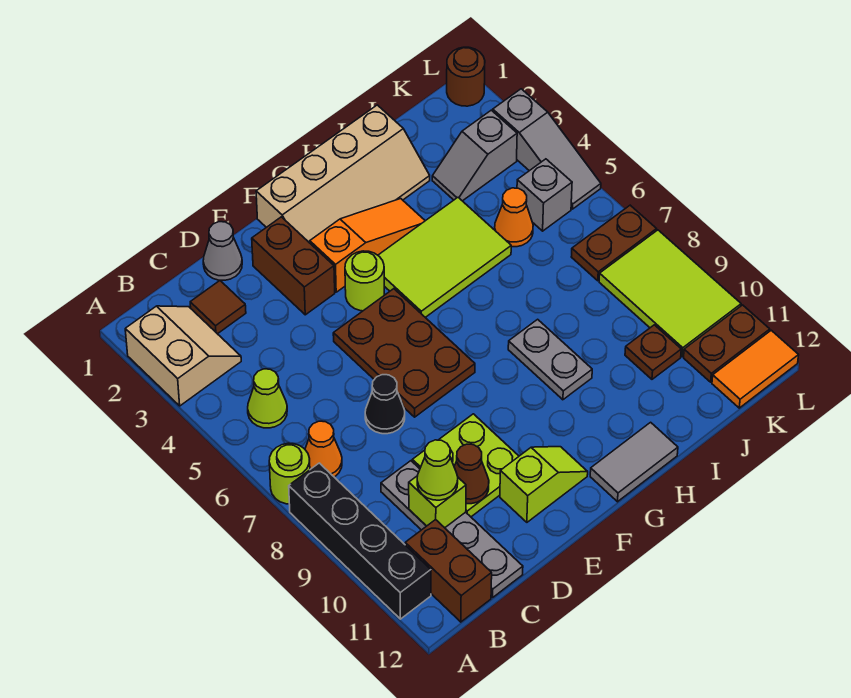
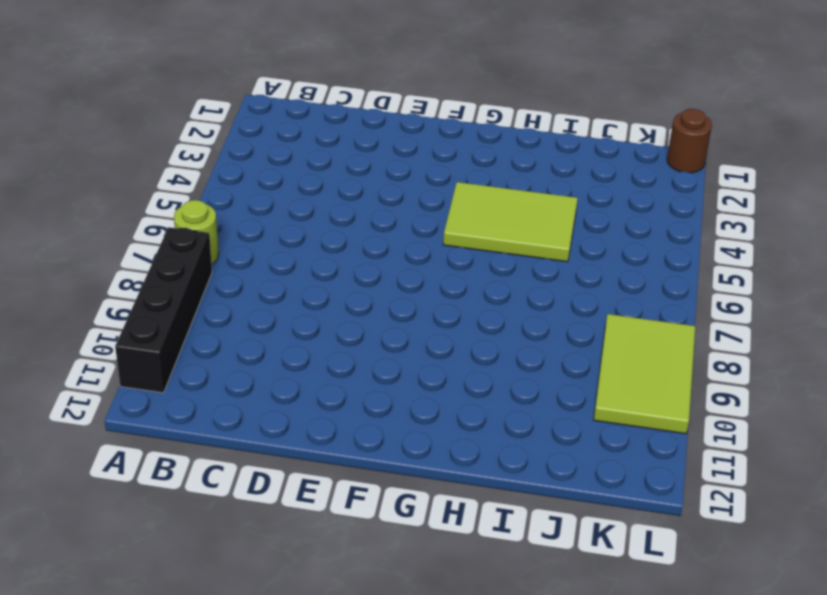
none -> tan slope A2:B3 level 1 top A
none -> lime cone B5 level 1
none -> orange cone B7 level 1
none -> brown brick B11:B12 level 1

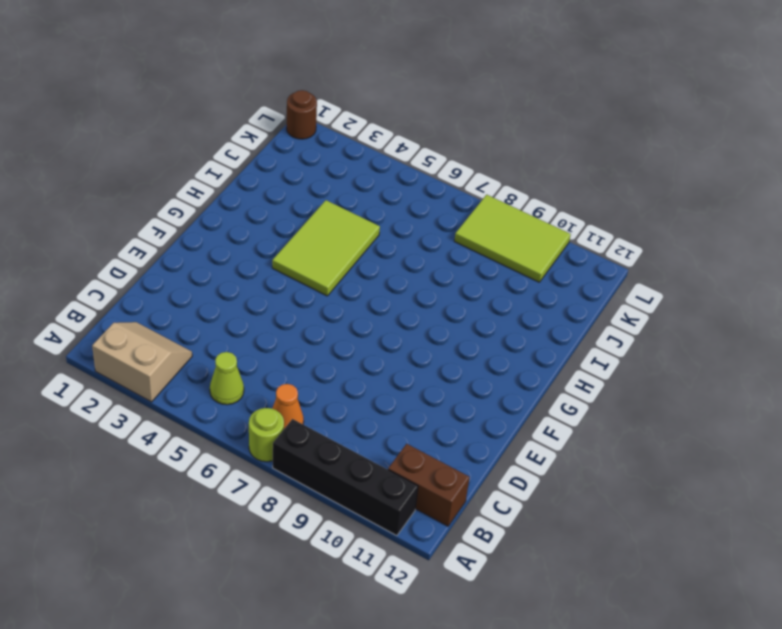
none -> brown tile C2 level 1
none -> grey plate C9:C12 level 1
none -> grey cone D1 level 1
none -> black cone D7 level 1

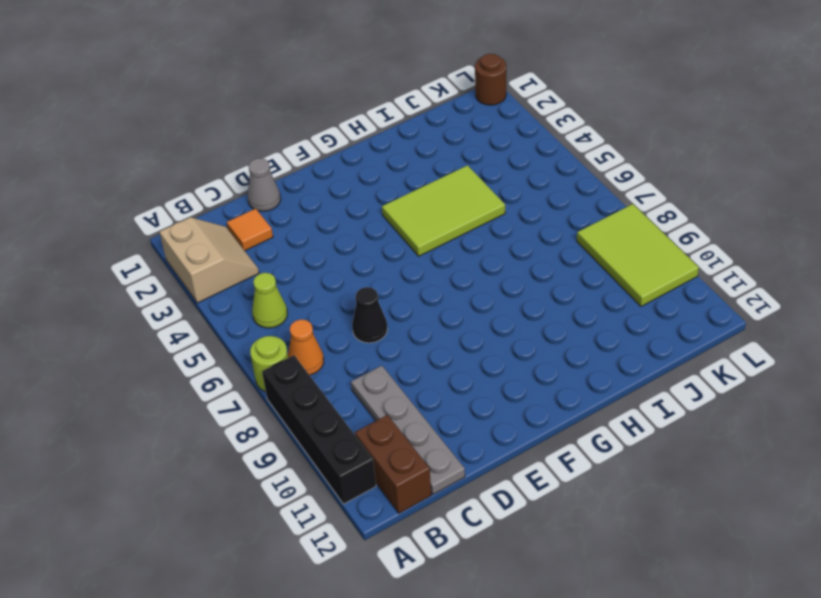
orange tile C2 level 1 -> brown tile C2 level 1
none -> lime plate D9:E10 level 1
none -> brown brick E2:E3 level 1
none -> brown plate E5:F7 level 1
none -> lime slope E11:F11 level 1 top E

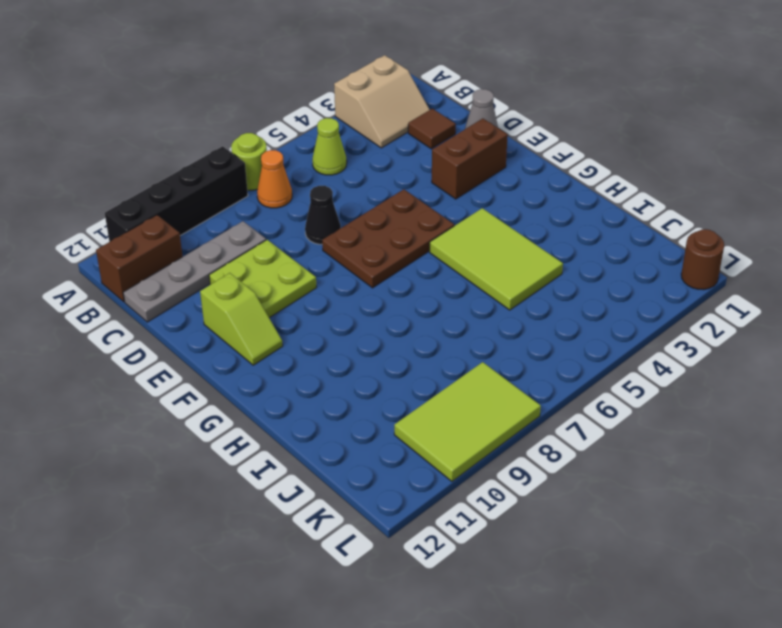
none -> tan slope F1:I2 level 1 top 1
none -> orange slope F3:H3 level 1 top F
none -> lime round brick F4 level 1
none -> grey tile G12:H12 level 1

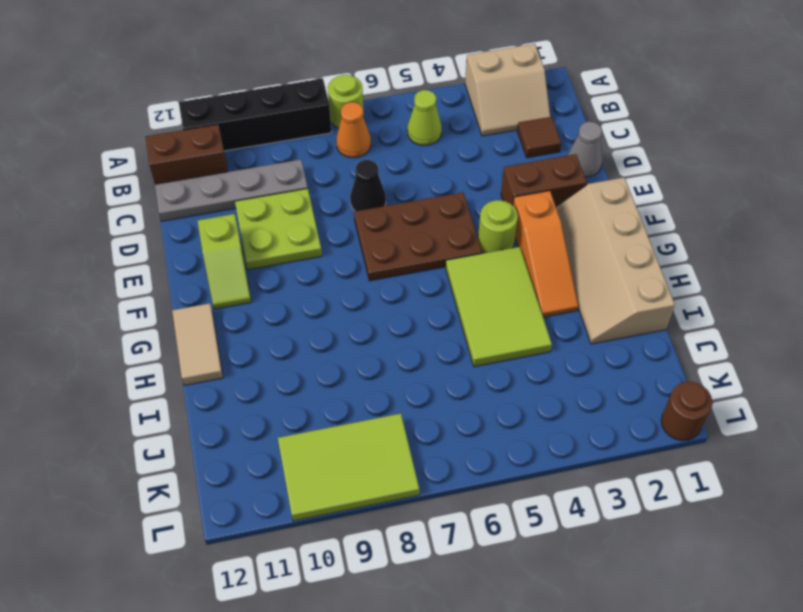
tan tile G12:H12 level 1 -> grey tile G12:H12 level 1
none -> grey plate H8:H9 level 1
none -> grey slope J3:K3 level 1 top K
none -> orange cone J5 level 1
none -> brown plate J10 level 1

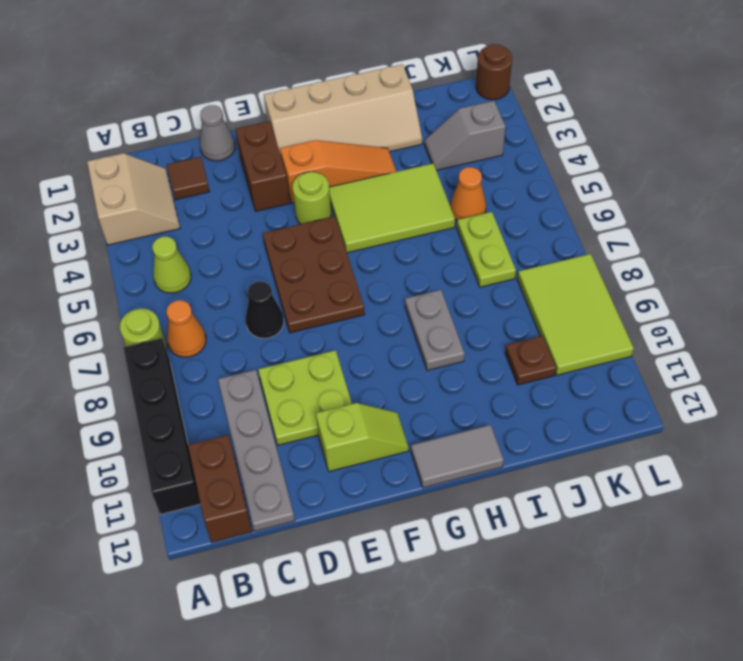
lime plate J6:J7 level 1 -> none
none -> grey brick K5 level 1
none -> brown plate K7:L7 level 1
none -> brown plate K11:L11 level 1
none -> orange tile K12:L12 level 1

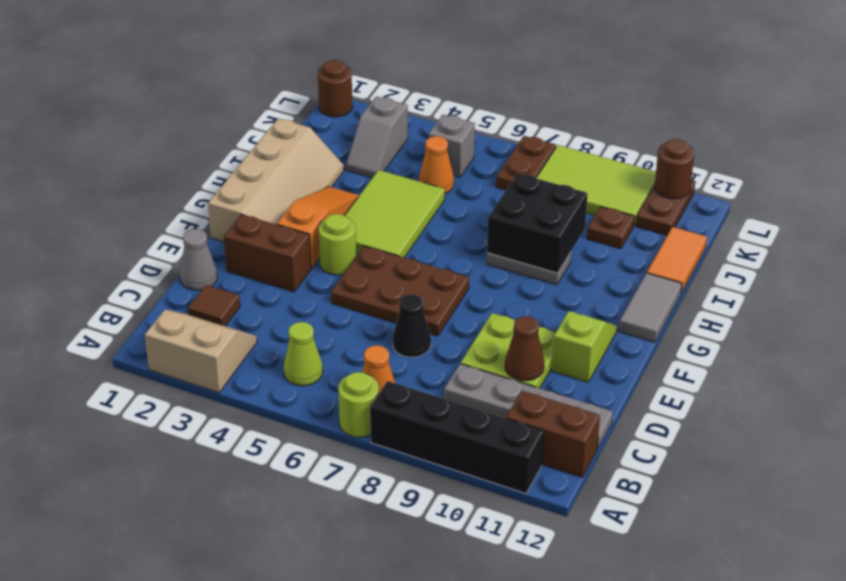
black brick H8:I9 level 2 -> none
orange tile I12:J12 level 1 -> orange tile K12:L12 level 1
brown round brick L11 level 2 -> none
none -> grey slope L3:L5 level 1 top 3
none -> lime brick C10 level 2
none -> lime cone C10 level 3

